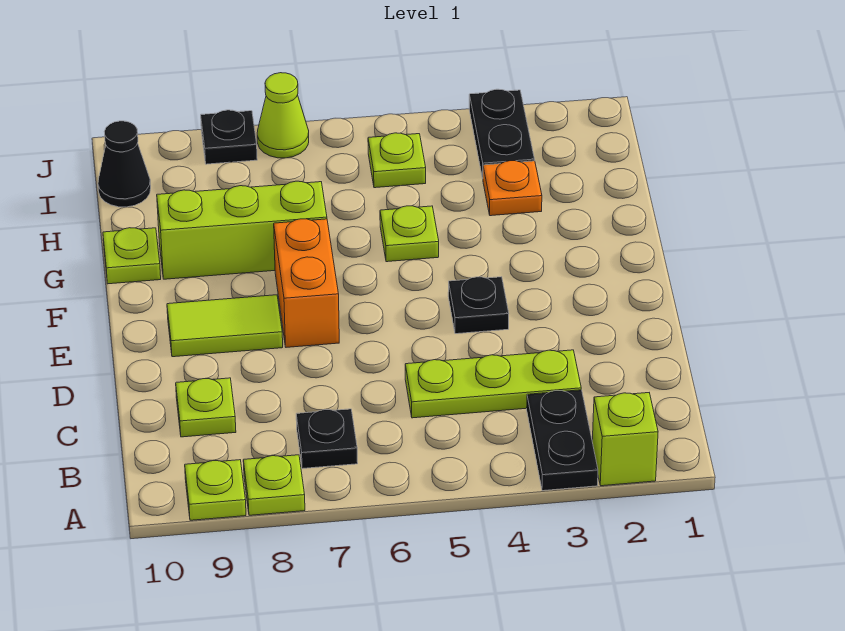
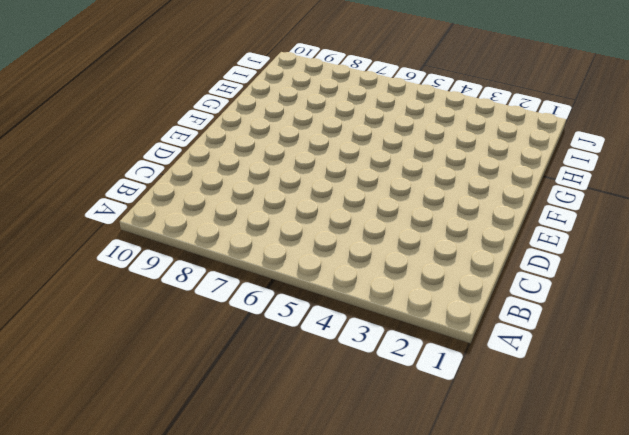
none -> lime brick A2 level 1
none -> black plate A3:B3 level 1
none -> lime plate A8 level 1

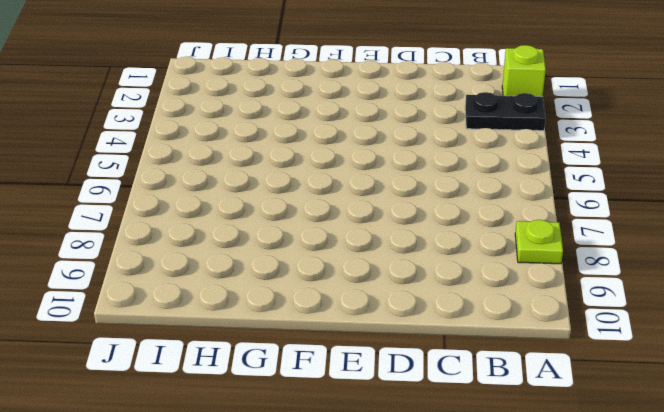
none -> lime plate A9 level 1
none -> black plate B7 level 1
none -> lime plate C3:C5 level 1

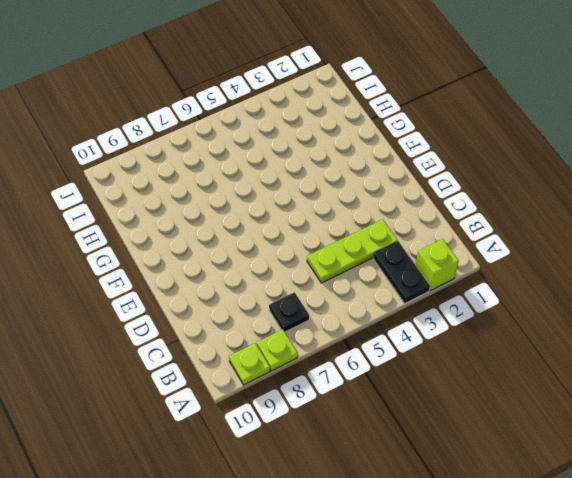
none -> lime plate C9 level 1
none -> black plate E4 level 1
none -> orange brick E7:F7 level 1

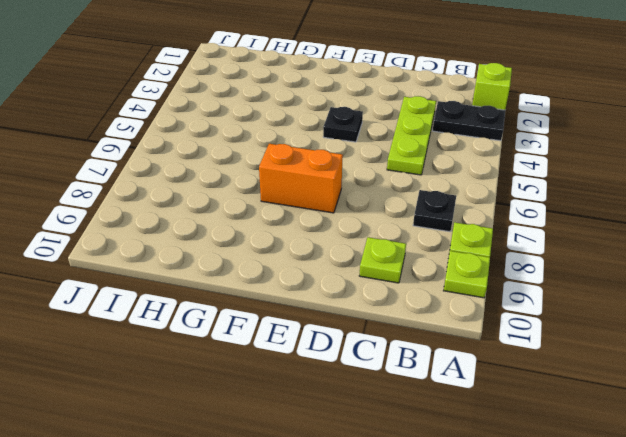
none -> lime tile E8:E9 level 1
none -> lime plate G5 level 1
none -> lime brick G7:G9 level 1

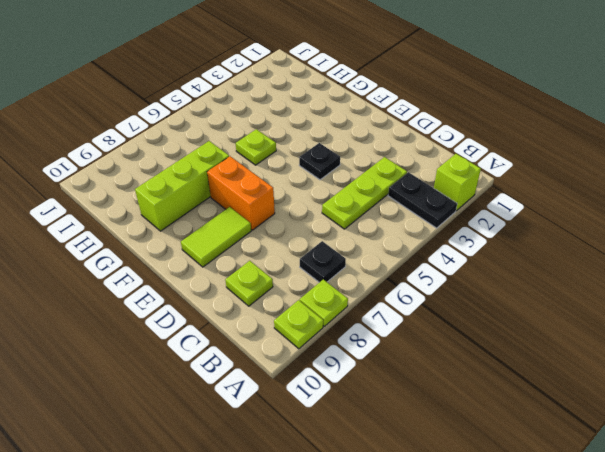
none -> lime plate G10 level 1
none -> orange plate H3 level 1
none -> black plate I3:J3 level 1

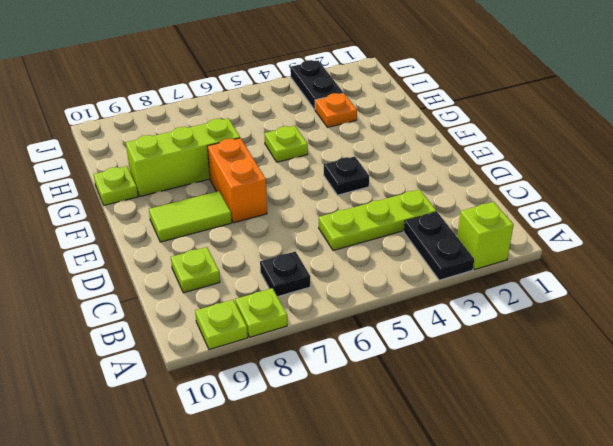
none -> lime plate I5 level 1
none -> black cone I10 level 1
none -> lime cone J7 level 1

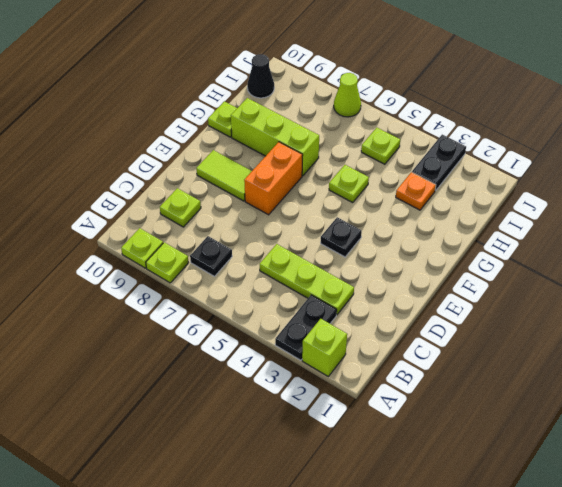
none -> black plate J8 level 1

